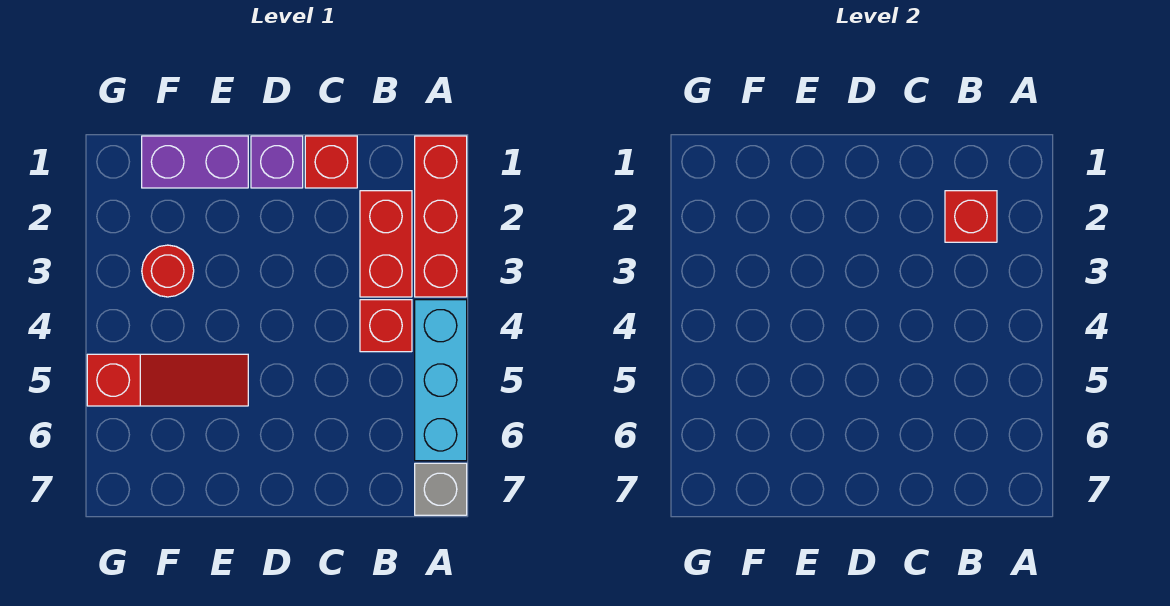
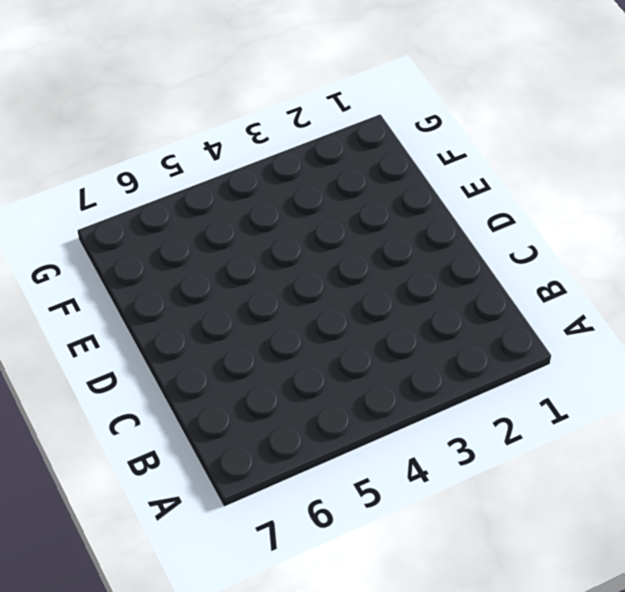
none -> red brick A1:A3 level 1
none -> cyan brick A4:A6 level 1

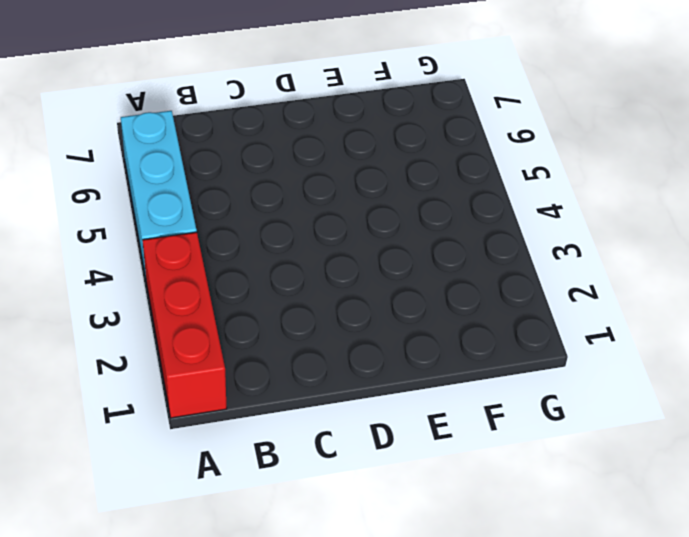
none -> grey brick A7 level 1
none -> red brick B2:B3 level 1

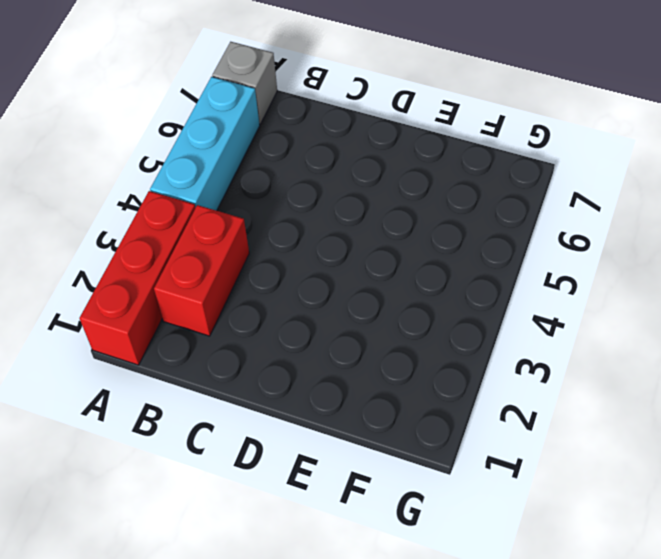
none -> red brick B4 level 1
none -> red brick C1 level 1

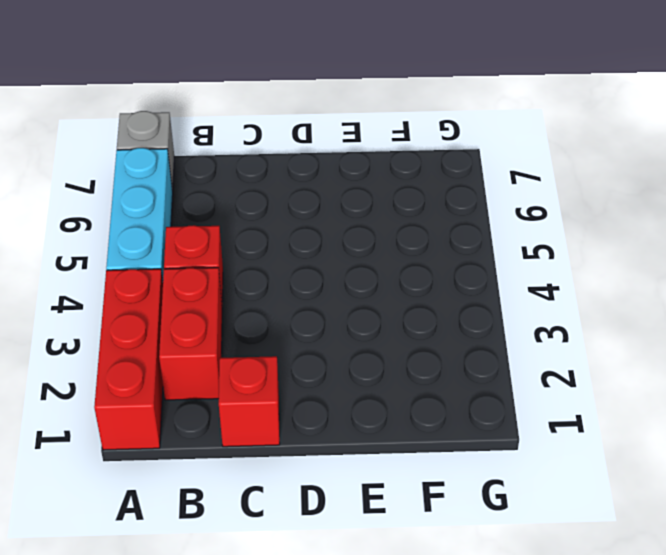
none -> purple brick D1 level 1
none -> purple brick E1:F1 level 1

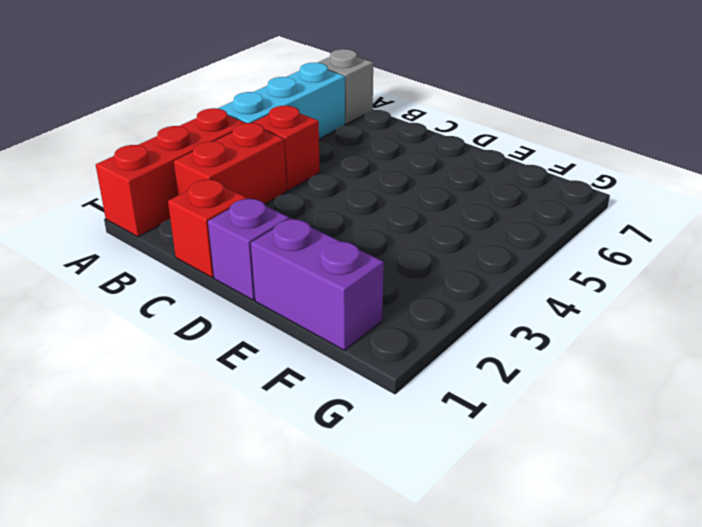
none -> red slope E5:G5 level 1 top G
none -> red round brick F3 level 1

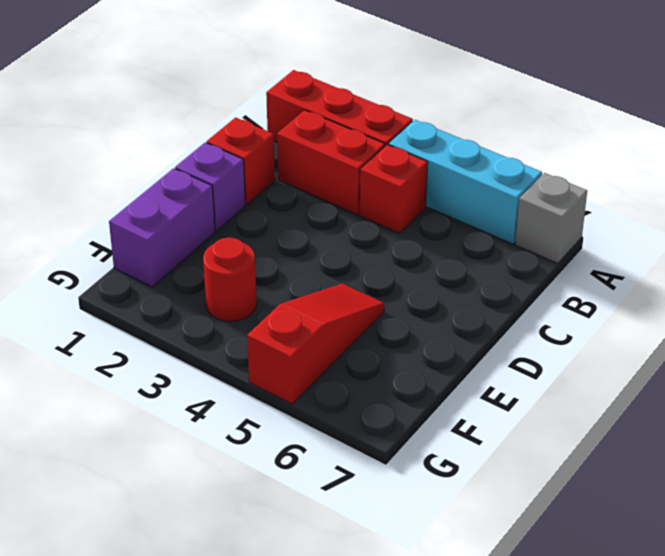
none -> red brick B2 level 2

